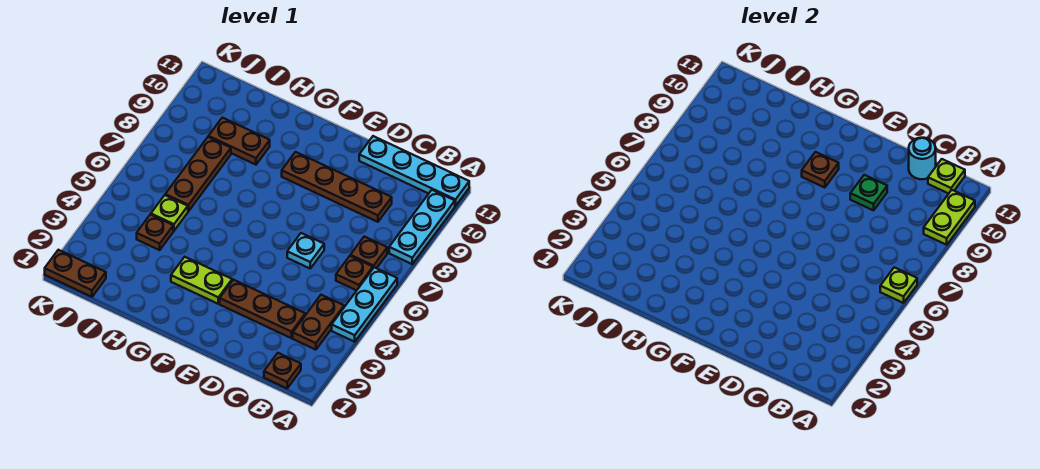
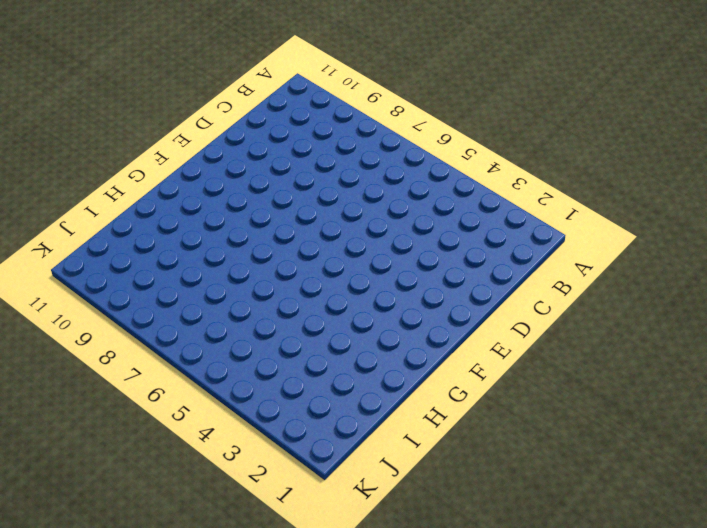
none -> cyan plate A4:A6 level 1
none -> cyan plate A8:A10 level 1
none -> cyan plate A11:D11 level 1

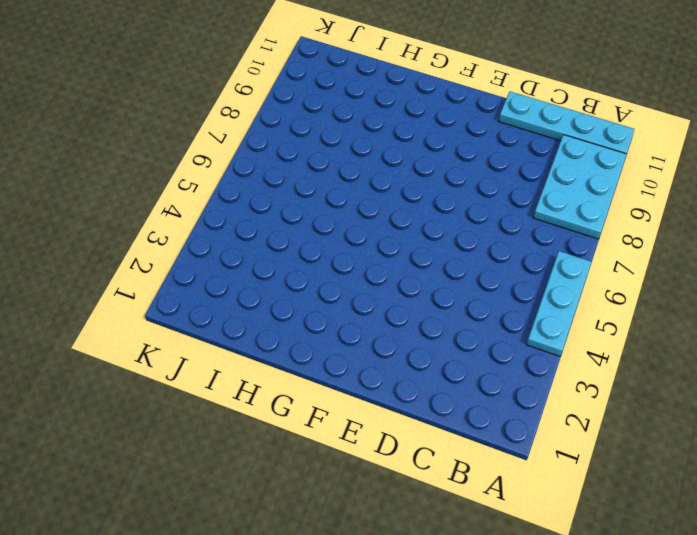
cyan plate A8:B10 level 1 -> cyan plate A8:A10 level 1
none -> brown plate B1 level 1
none -> brown plate B3:B4 level 1
none -> brown plate B6 level 1

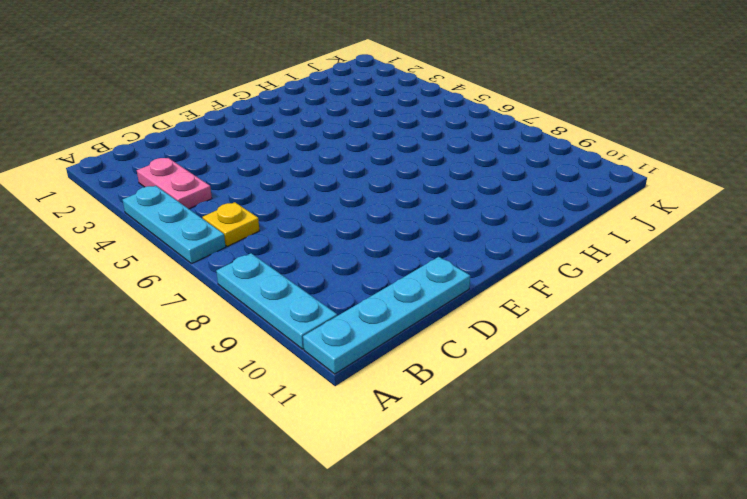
pink plate B3:B4 level 1 -> brown plate B3:B4 level 1
yellow plate B6 level 1 -> brown plate B6 level 1
none -> brown plate B1 level 1
none -> brown plate B7 level 1
none -> brown plate C3:E3 level 1

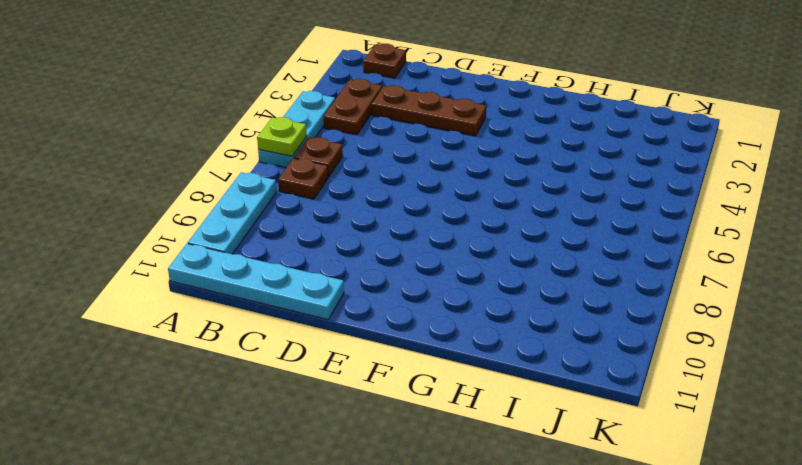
none -> brown plate C9:F9 level 1
none -> cyan plate D6 level 1
none -> lime plate F3:G3 level 1

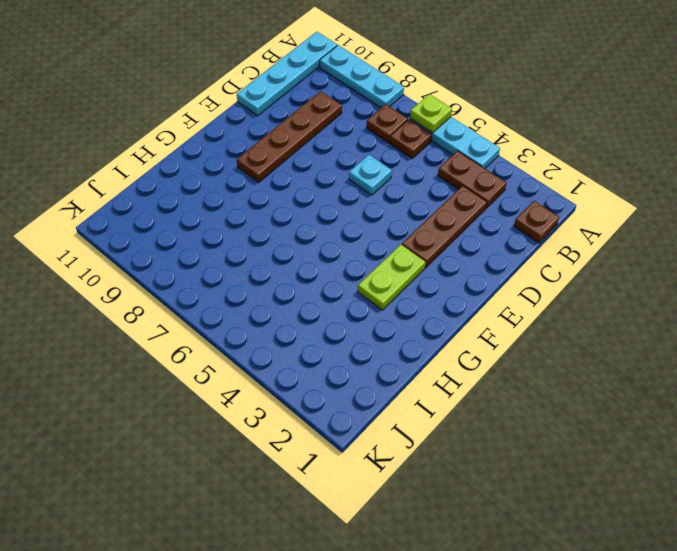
none -> brown plate H9:I9 level 1
none -> brown plate I4 level 1
none -> lime plate I5 level 1

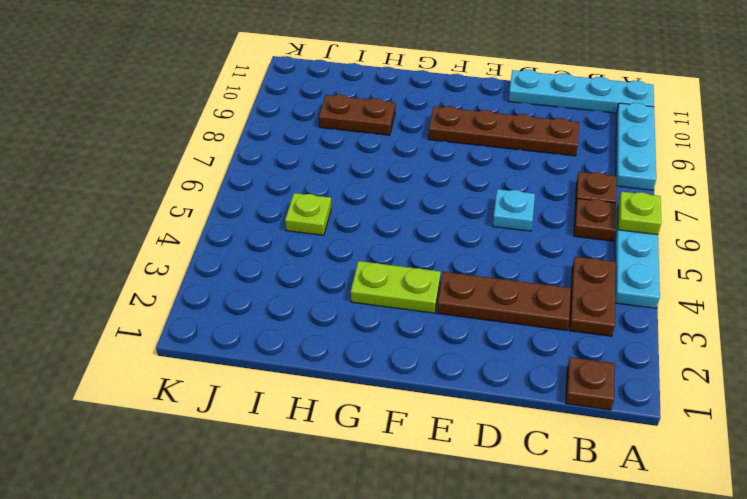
none -> brown plate I4 level 1
none -> brown plate I6:I8 level 1
none -> brown plate J1:K1 level 1

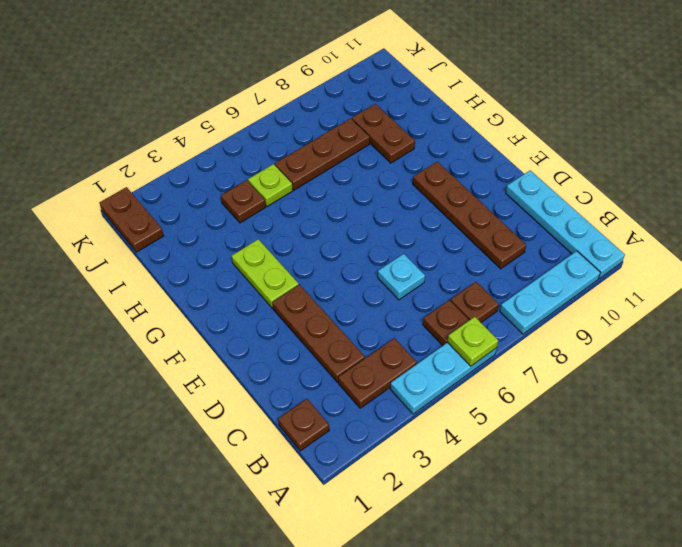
none -> lime plate A9:A10 level 2
none -> lime plate B11 level 2
none -> cyan round brick C11 level 2

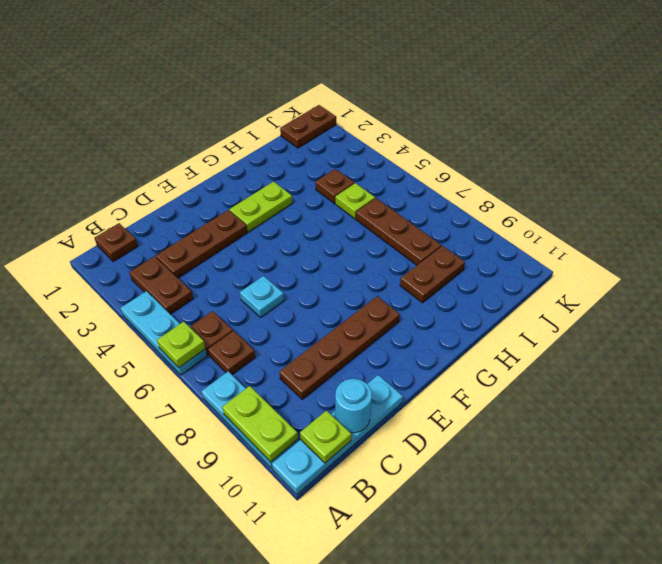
none -> green plate D9 level 2
none -> brown plate F9 level 2

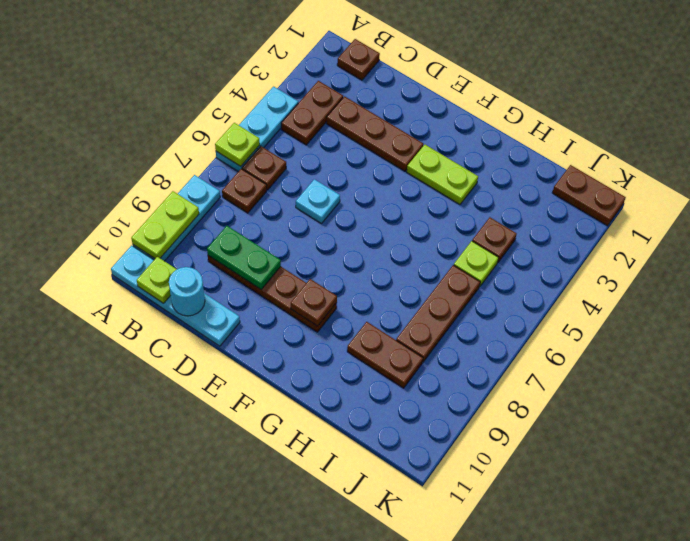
green plate C9:D9 level 2 -> green plate D9 level 2

